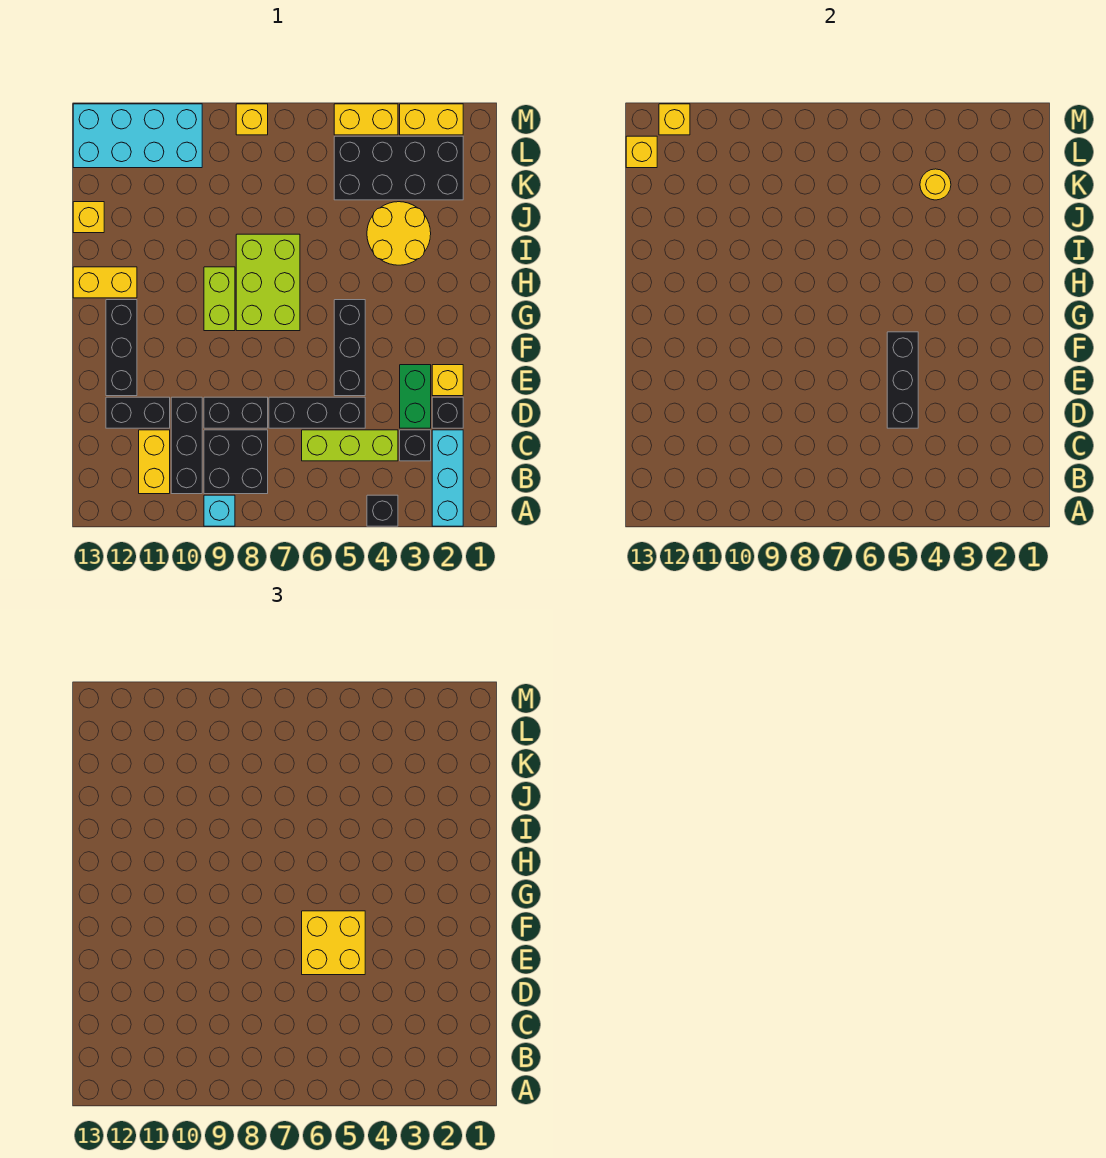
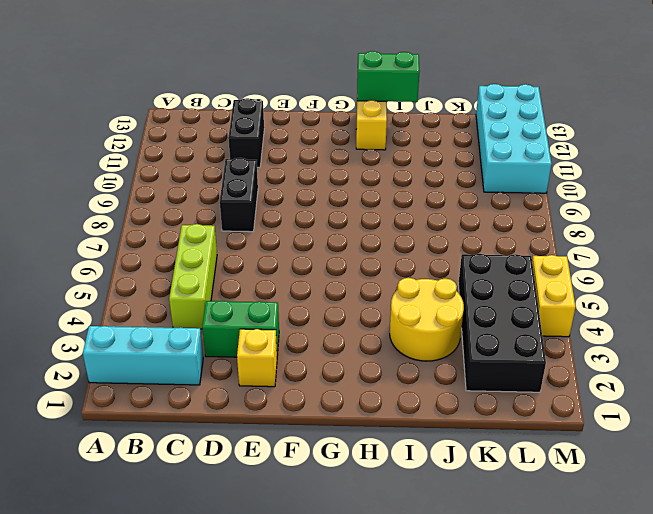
green brick H13:I13 level 2 -> none
none -> black brick A4 level 1
none -> cyan brick A9 level 1
none -> black brick B8:C9 level 1
none -> black brick B10:D10 level 1

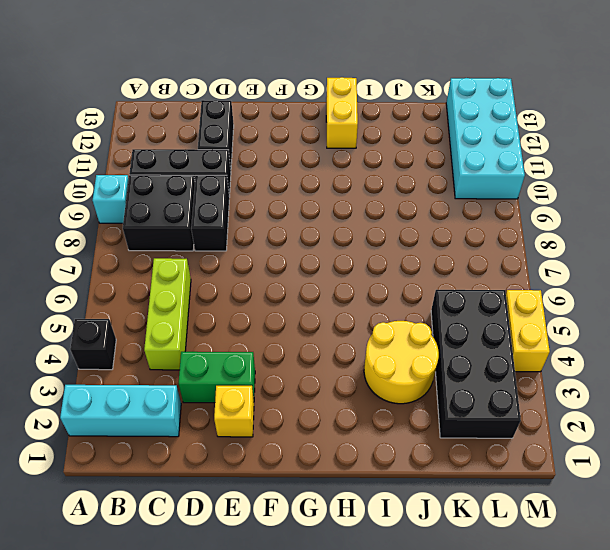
none -> yellow brick B11:C11 level 1
none -> black brick C3 level 1
none -> black brick D2 level 1
none -> black brick D5:D7 level 1

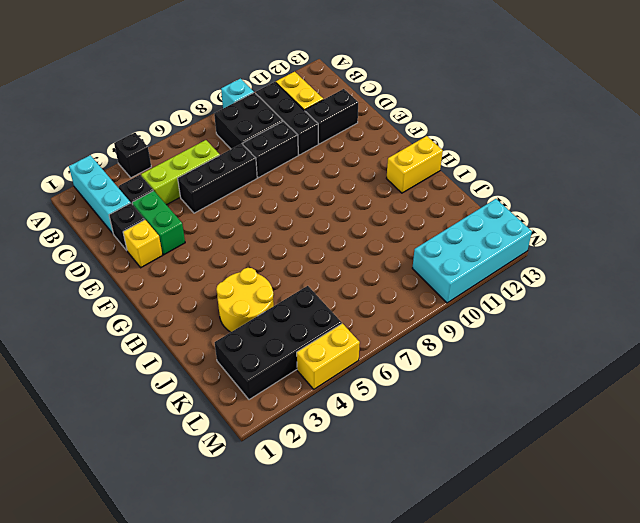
none -> black brick E5:G5 level 1
none -> black brick E12:G12 level 1
none -> lime brick G7:I8 level 1
none -> lime brick G9:H9 level 1

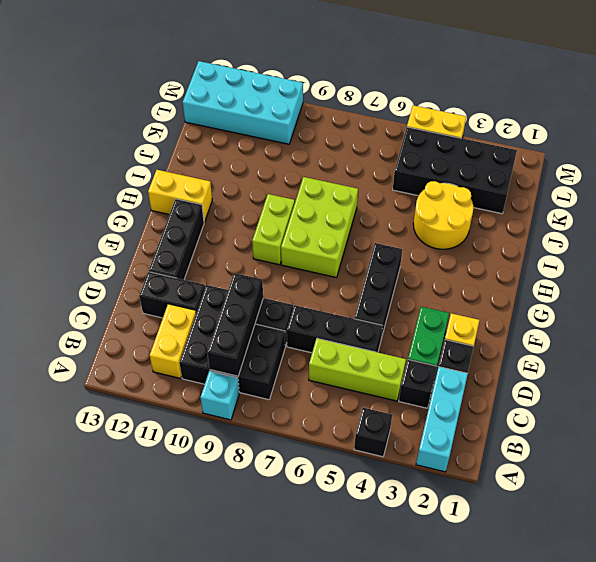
black brick B9:D9 level 2 -> black brick D5:F5 level 2
none -> yellow brick J13 level 1
none -> yellow brick M2:M3 level 1
none -> yellow brick M8 level 1
none -> yellow round brick K4 level 2

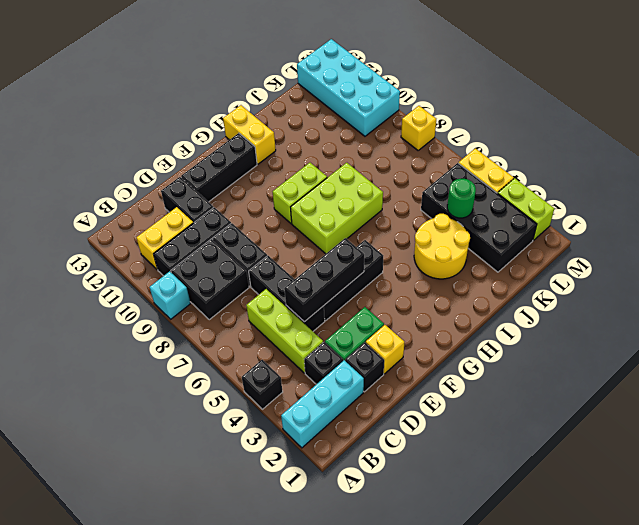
green round brick K4 level 2 -> yellow round brick K4 level 2
lime brick M2:M3 level 1 -> yellow brick M2:M3 level 1
none -> yellow brick J13 level 1
none -> yellow brick L13 level 2
none -> yellow brick M12 level 2
none -> yellow brick E5:F6 level 3

